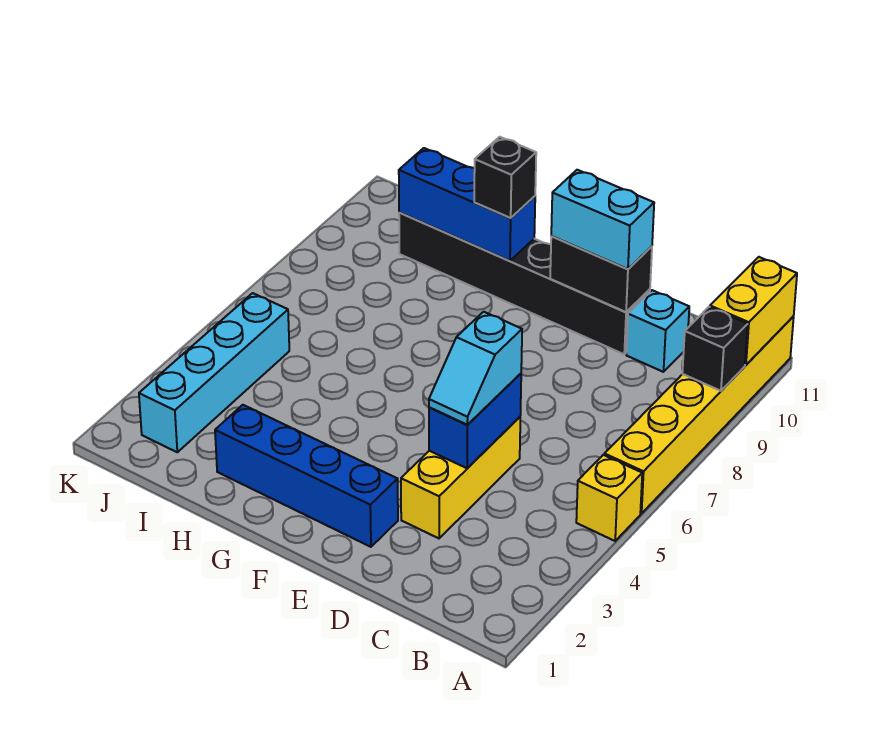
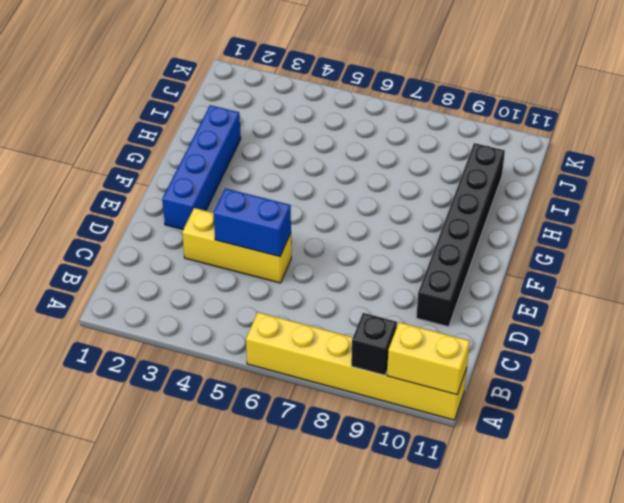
none -> yellow brick A5 level 1
none -> cyan brick C10 level 1
none -> cyan brick J2:J5 level 1

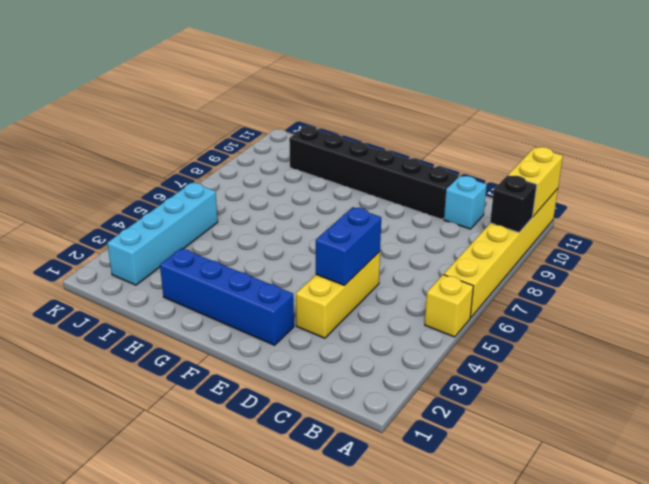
none -> black brick D10:E10 level 2
none -> blue brick G10:I10 level 2
none -> cyan slope D4:D5 level 3 top 5

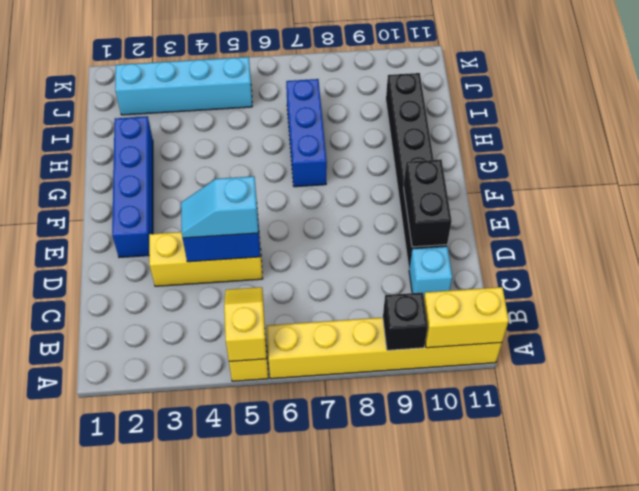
yellow slope A5:B5 level 2 top A -> none
blue brick G7:I7 level 1 -> blue brick G10:I10 level 2
none -> cyan brick D10:E10 level 3
none -> black brick G10 level 3

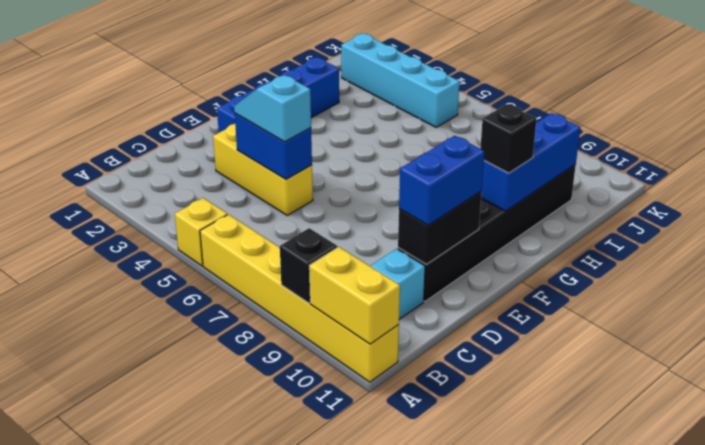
blue brick D10:E10 level 3 -> cyan brick D10:E10 level 3

